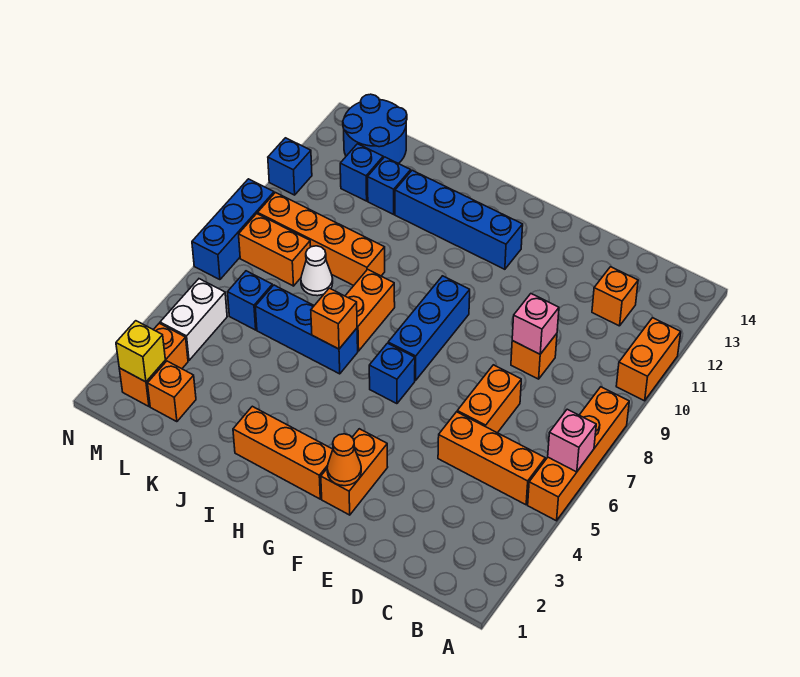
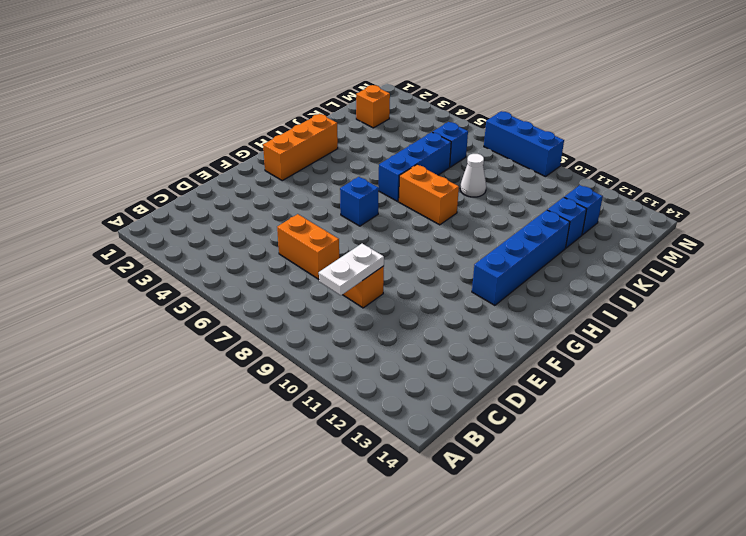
white plate C9:D9 level 2 -> pink brick D9 level 2
none -> orange brick A5:A8 level 1
none -> orange brick A10:A11 level 1
none -> orange brick B5:D5 level 1
none -> orange brick C12 level 1

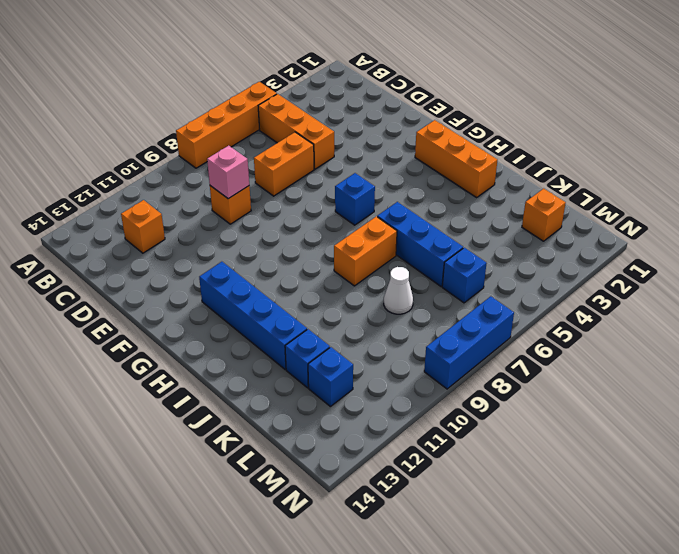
none -> orange brick A10:A11 level 1
none -> orange brick F2:F3 level 1
none -> blue brick G7:G9 level 1
none -> orange brick J9:M9 level 1

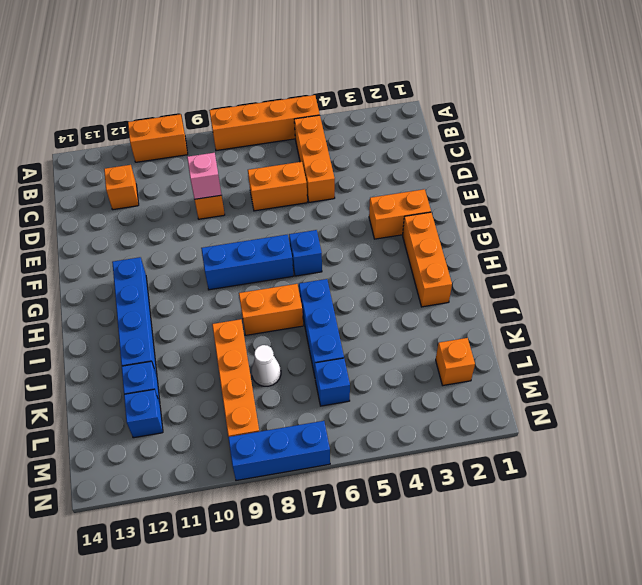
none -> orange brick L8:M8 level 1
none -> blue round brick L13:M14 level 1
none -> orange brick M2:M3 level 1
none -> white brick M4:M5 level 1

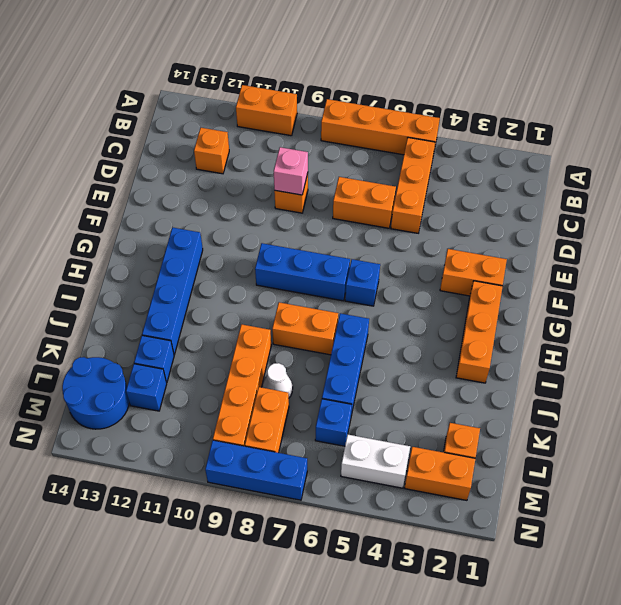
none -> blue brick N11 level 1
none -> pink brick A6 level 2
none -> orange cone F2 level 2
none -> orange brick I6 level 2

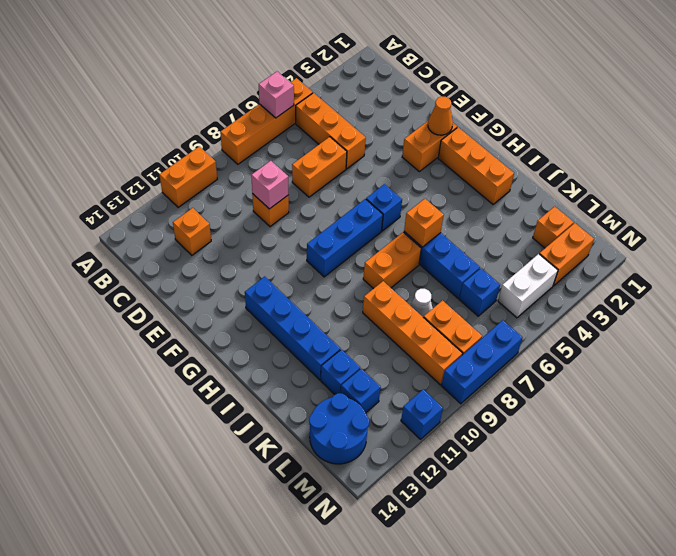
none -> yellow brick M2 level 2

